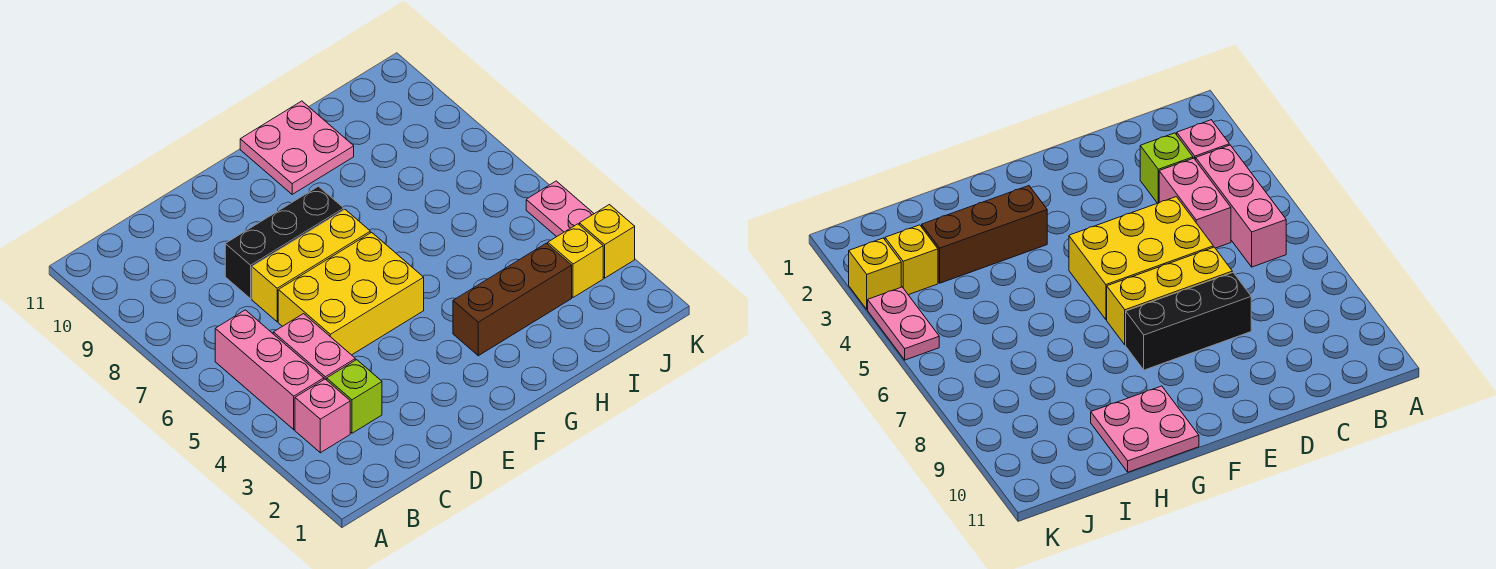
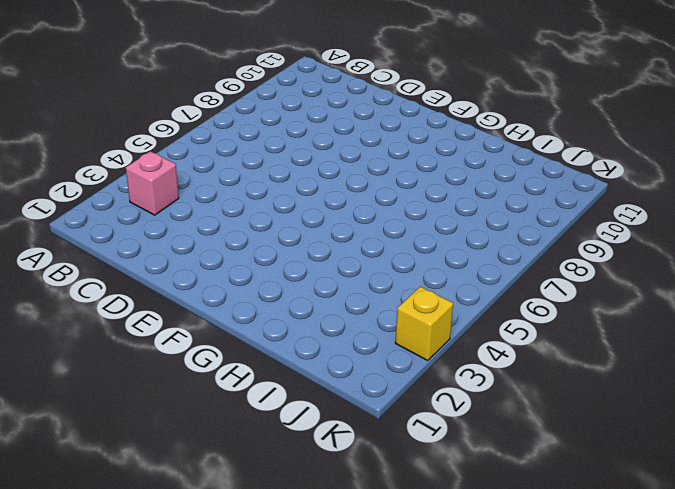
none -> pink brick B4:B6 level 1
none -> lime brick C3 level 1
none -> pink brick C4:C5 level 1

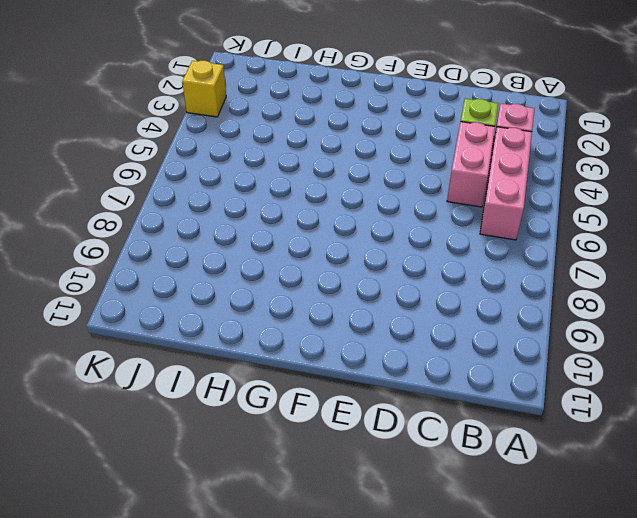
none -> yellow brick D5:F6 level 1
none -> yellow brick D7:F7 level 1
none -> black brick D8:F8 level 1

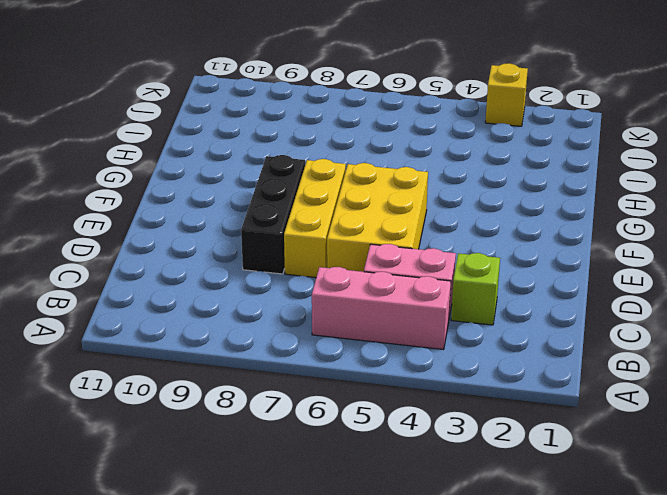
none -> pink brick B3 level 1
none -> brown brick G3:I3 level 1
none -> pink plate G10:H11 level 1

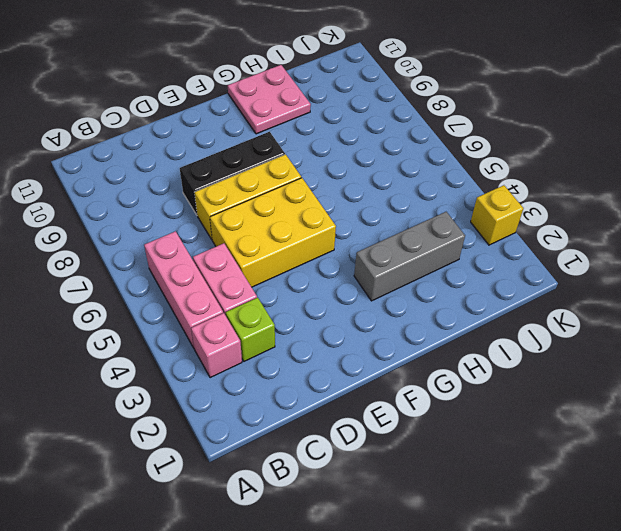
grey brick G3:I3 level 1 -> brown brick G3:I3 level 1
none -> yellow brick J3 level 1
none -> pink plate K4:K5 level 1

